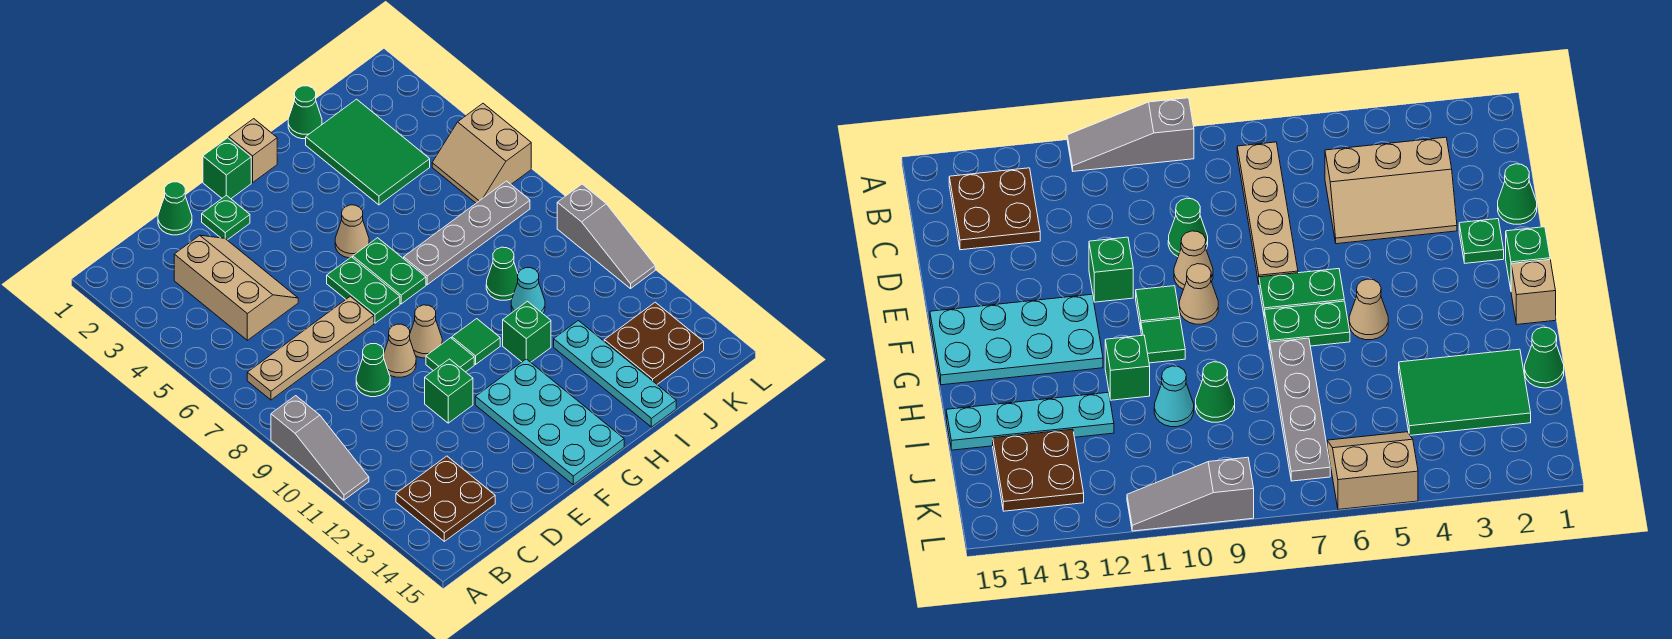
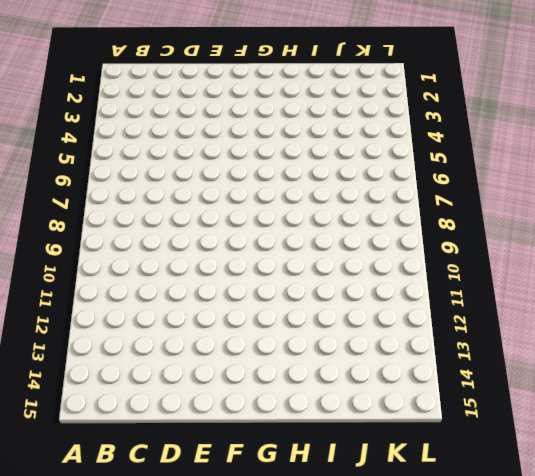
none -> grey slope A9:A11 level 1 top 9
none -> tan plate B7:E7 level 1
none -> brown plate B13:C14 level 1

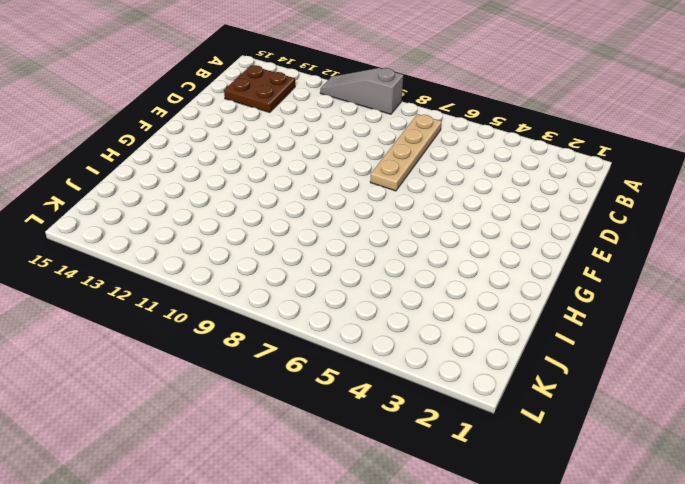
none -> tan slope C3:D5 level 1 top C
none -> green cone D1 level 1
none -> green cone D9 level 1

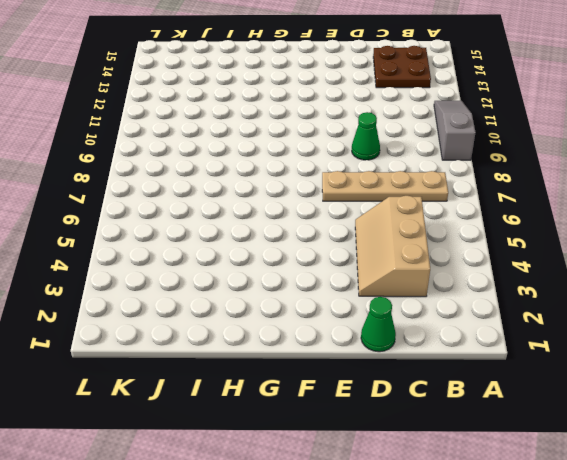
none -> green plate E2 level 1
none -> tan cone E9 level 1
none -> green brick E11 level 1

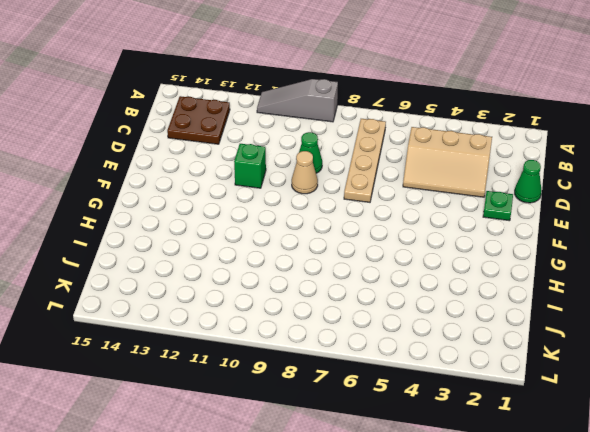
none -> green brick F1 level 1
none -> green plate F6:F7 level 1
none -> tan cone F9 level 1

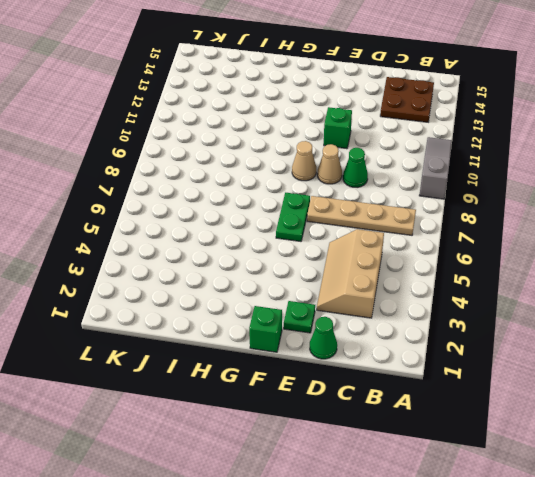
none -> green tile F10 level 1
none -> cyan plate F12:G15 level 1
none -> tan brick G1 level 1

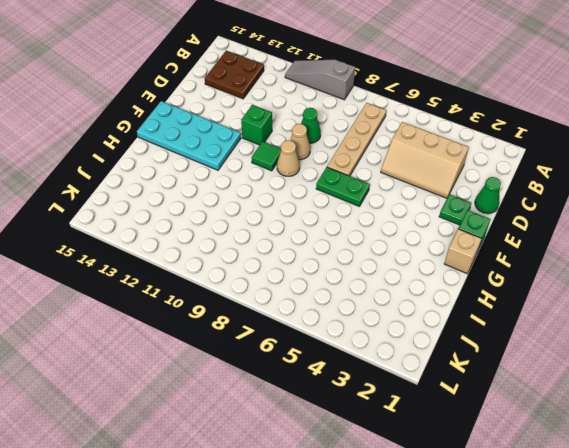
none -> tan cone G5 level 1
none -> green plate G6:G7 level 1
none -> green tile G10 level 1

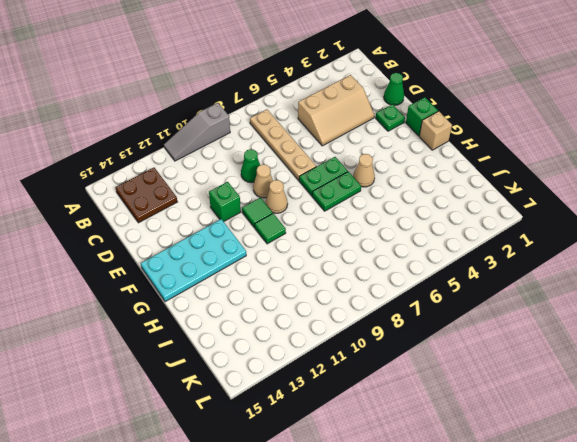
none -> grey plate H7:K7 level 1
none -> green brick H11 level 1
none -> green cone I1 level 1

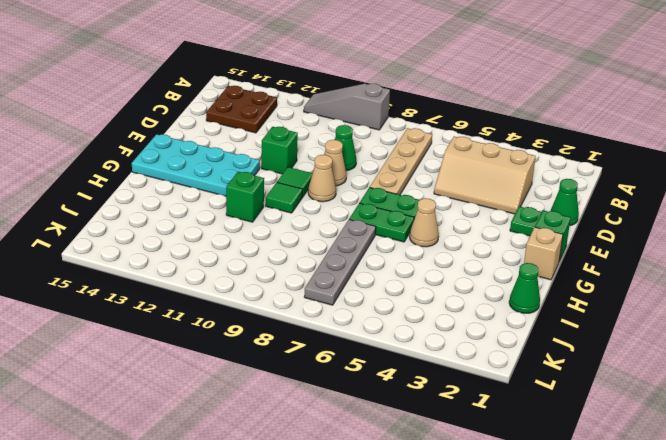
none -> green tile I2:J4 level 1
none -> green cone I9 level 1
none -> cyan cone I10 level 1

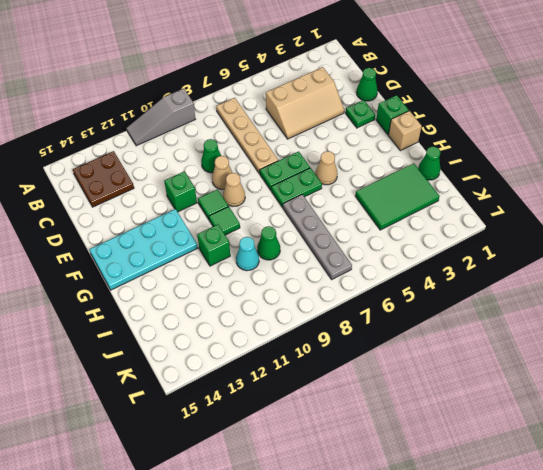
none -> cyan plate I12:I15 level 1
none -> brown plate J13:K14 level 1
none -> tan slope K5:L6 level 1 top L

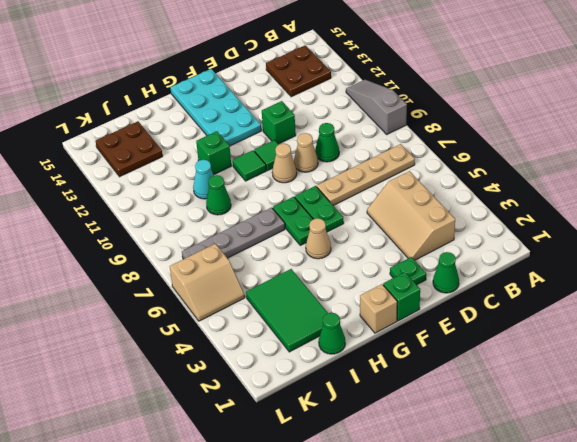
tan slope K5:L6 level 1 top 6 -> tan slope K5:L6 level 1 top L
none -> cyan plate I12:I15 level 1
none -> grey slope L9:L11 level 1 top 9

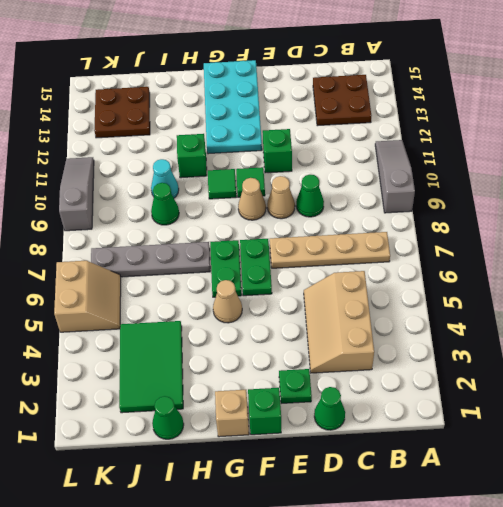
none -> cyan plate I12:I15 level 1

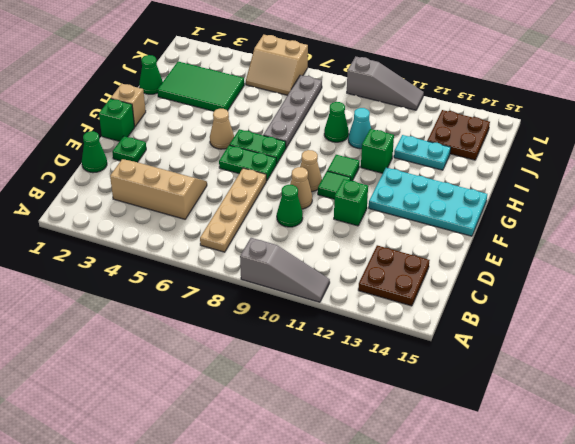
cyan plate I12:I13 level 1 -> cyan plate I12:I15 level 1

